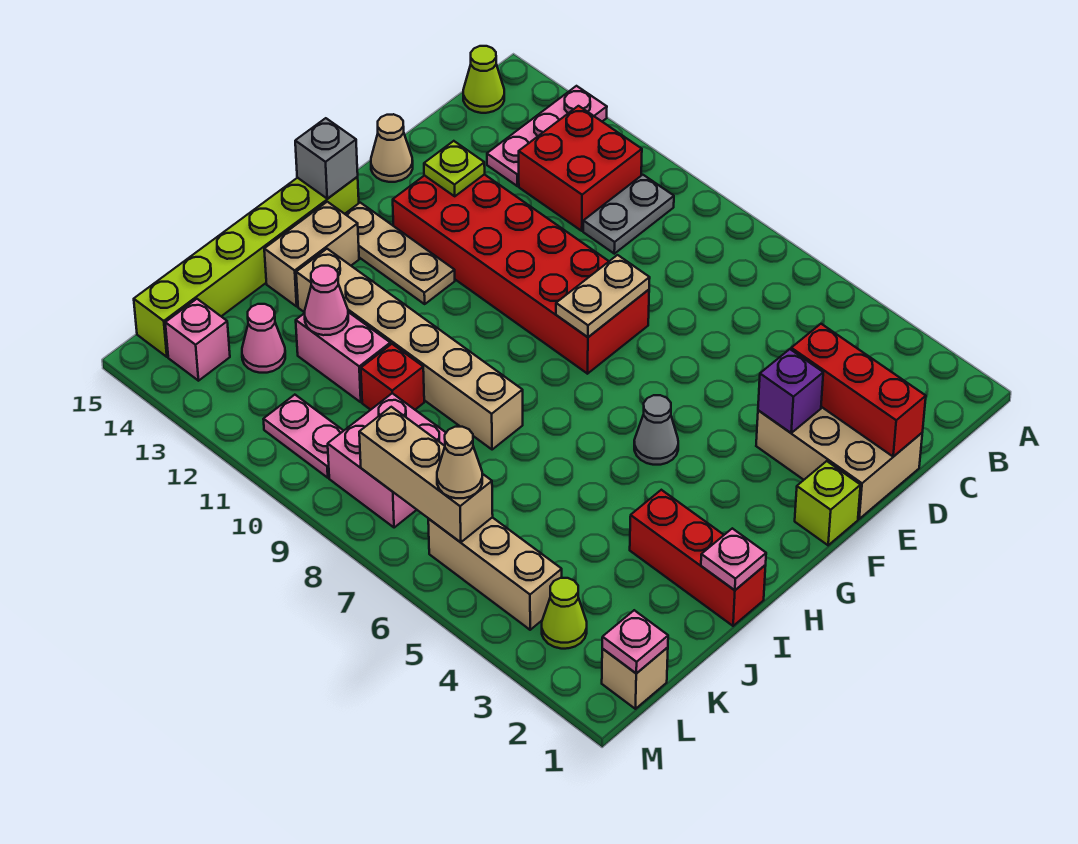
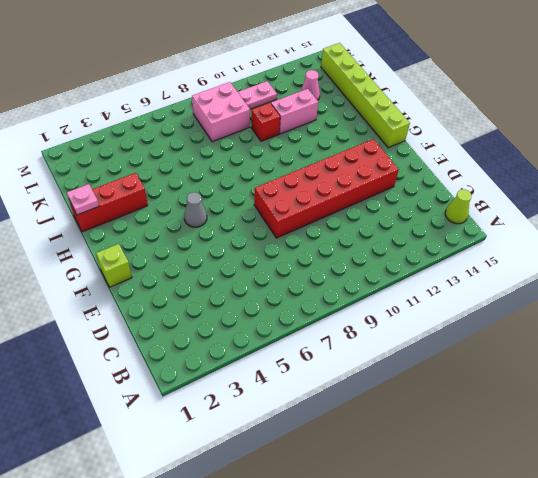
none -> pink plate A13:C13 level 1
none -> grey plate B10:C10 level 1
none -> red brick B11:C12 level 1
none -> tan brick D1:E3 level 1

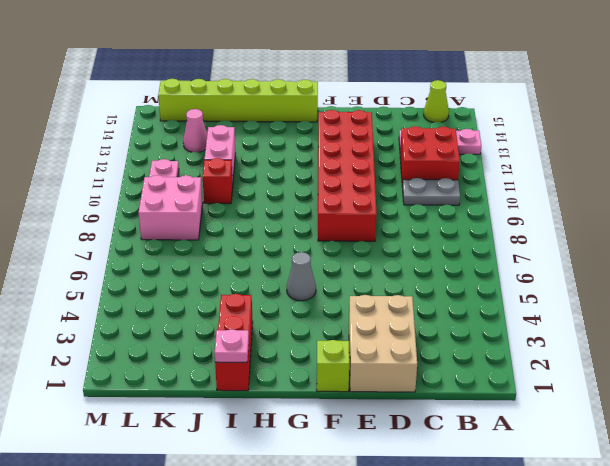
none -> tan cone E15 level 1
none -> tan plate G12:G14 level 1
none -> tan brick H14:I14 level 1
none -> tan brick I8:I13 level 1

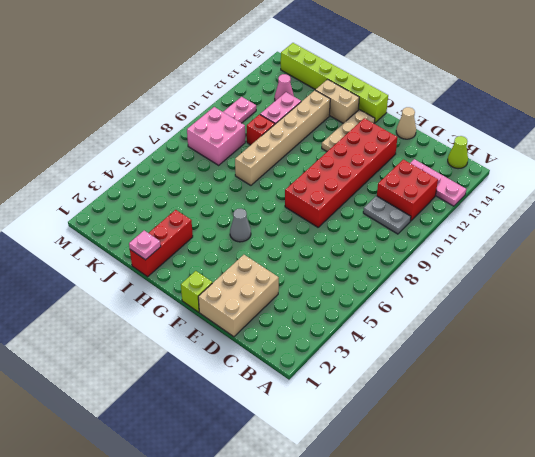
none -> tan brick L1 level 1
none -> lime cone L3 level 1
none -> tan brick L4:L6 level 1
none -> pink brick L14 level 1

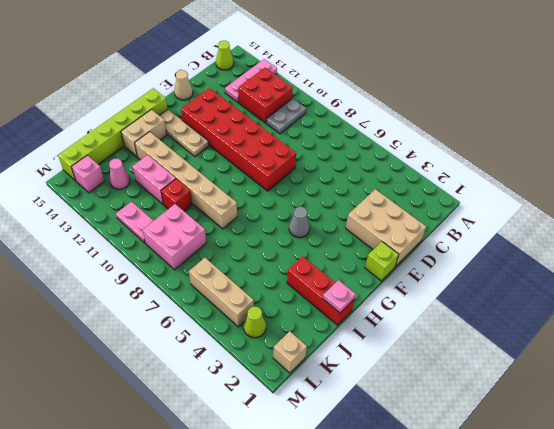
none -> red brick D1:D3 level 2
none -> purple brick E3 level 2
none -> tan plate E8:F8 level 2
none -> lime plate E13 level 2

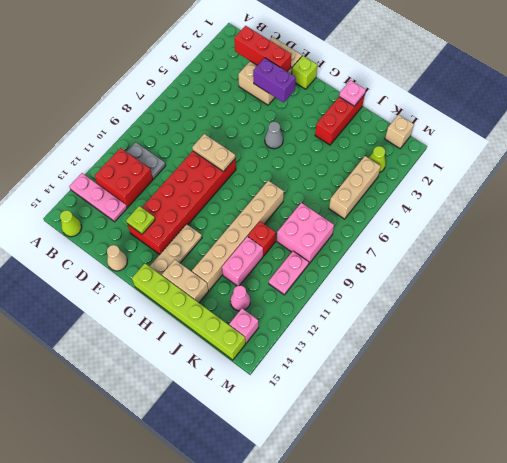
red brick C2:E2 level 2 -> red brick D1:D3 level 2
purple brick E3:F3 level 2 -> purple brick E3 level 2
none -> grey brick G15 level 2
none -> pink cone J12 level 2
none -> pink plate L1 level 2
none -> tan brick L6:L8 level 2

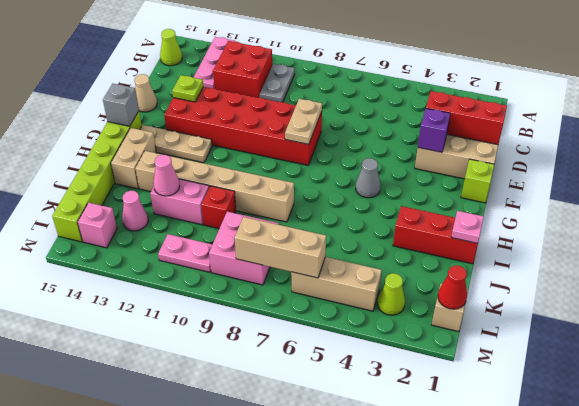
red cone L1 level 2 -> pink plate L1 level 2
none -> tan cone L6 level 3

